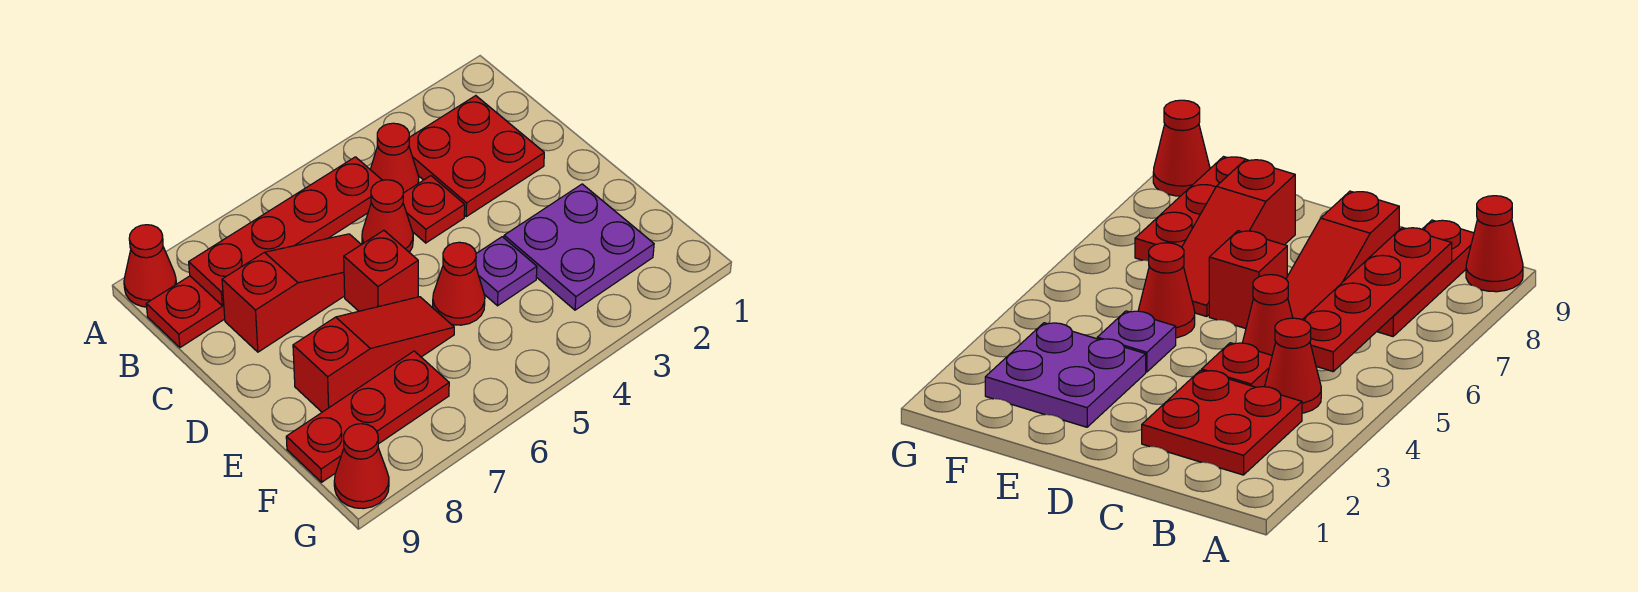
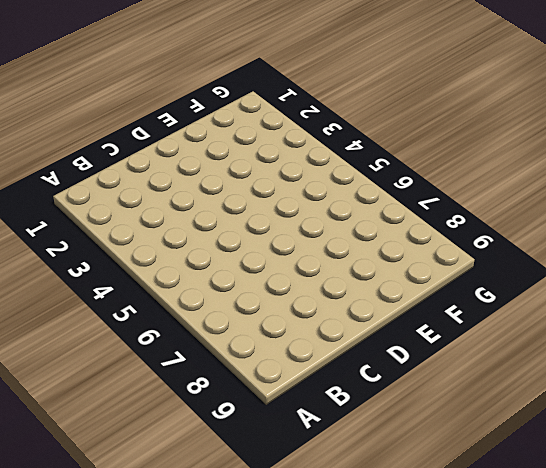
none -> red cone A9 level 1
none -> red plate B2:C3 level 1
none -> red cone B4 level 1

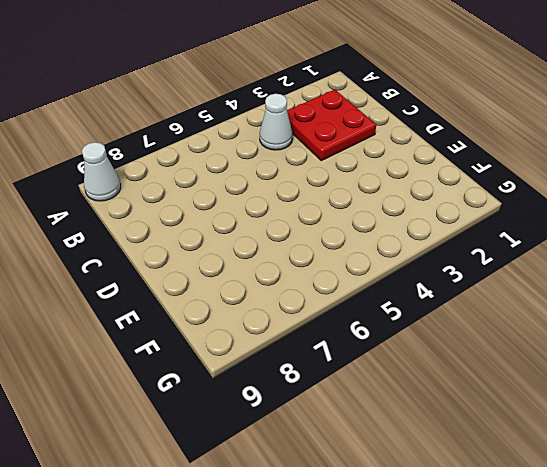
white cone A9 level 1 -> red cone A9 level 1
white cone B4 level 1 -> red cone B4 level 1
none -> red plate B7:B9 level 1
none -> red plate C4 level 1
none -> red cone C5 level 1

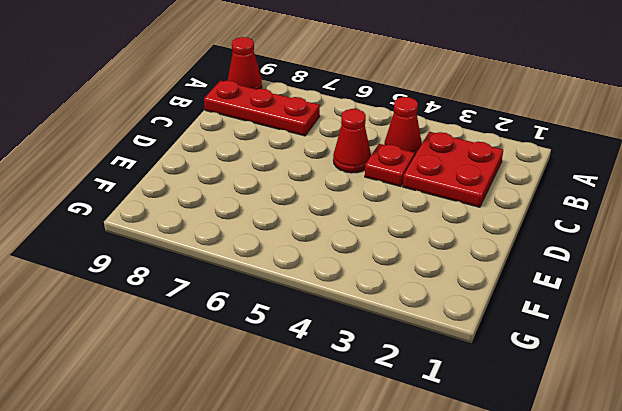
none -> red slope C6:C8 level 1 top 8
none -> red brick D6 level 1
none -> purple plate E2:F3 level 1

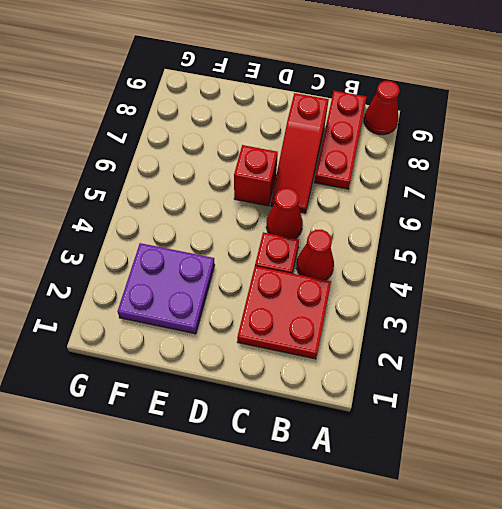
none -> purple plate E4 level 1
none -> red cone E5 level 1
none -> red slope E6:E8 level 1 top 8

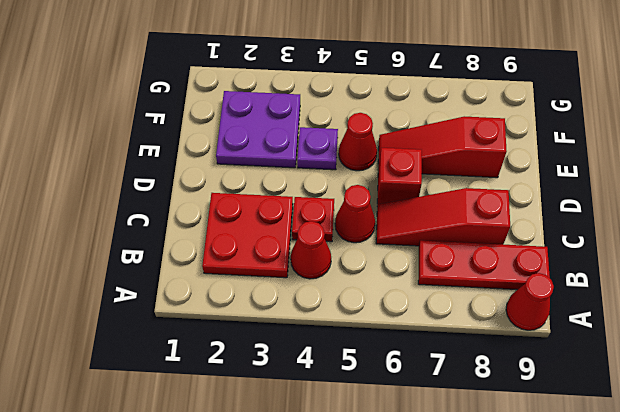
none -> red plate F7:F9 level 1
none -> red cone G9 level 1
none -> red plate B5:B8 level 2

